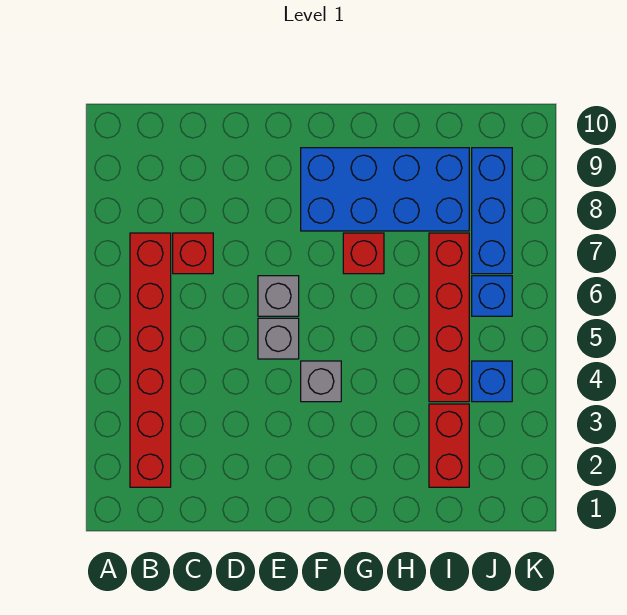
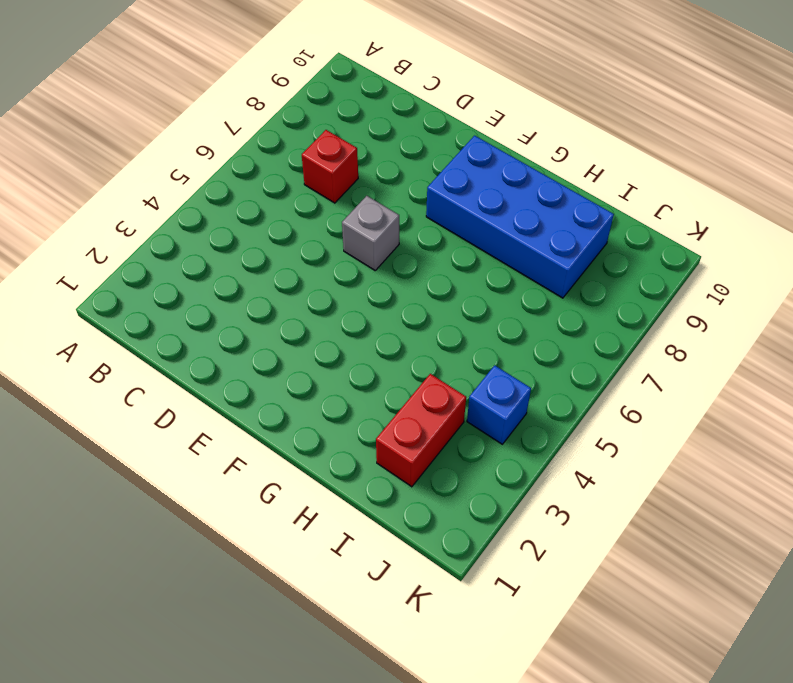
none -> red brick B2:B7 level 1
none -> grey brick E5 level 1
none -> grey brick F4 level 1

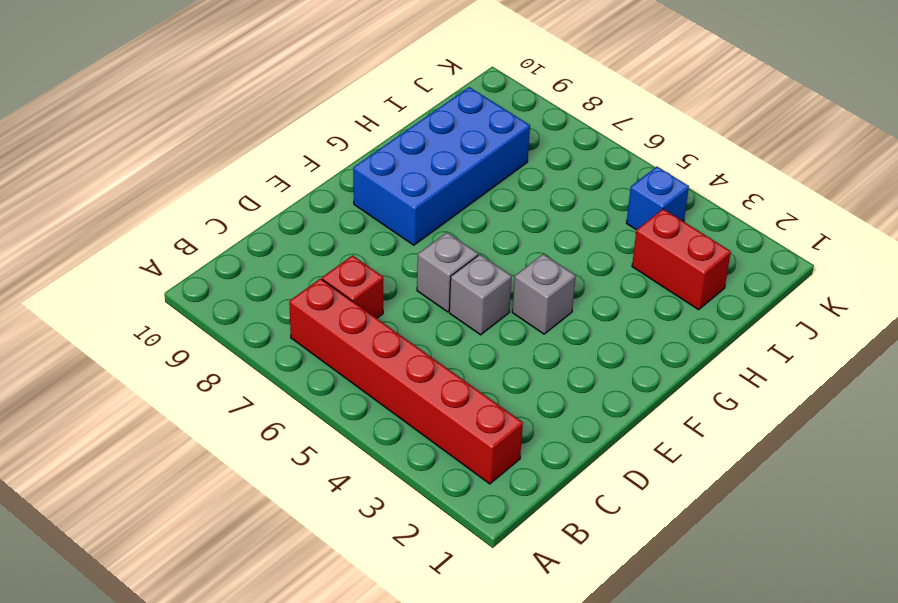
none -> red brick G7 level 1
none -> red brick I4:I7 level 1
none -> blue brick J6 level 1

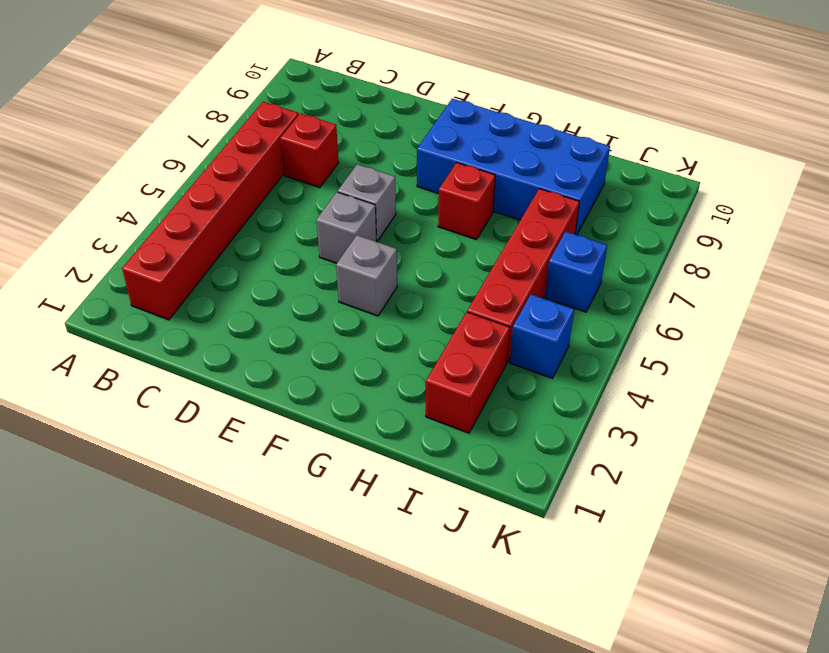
none -> blue brick J7:J9 level 1

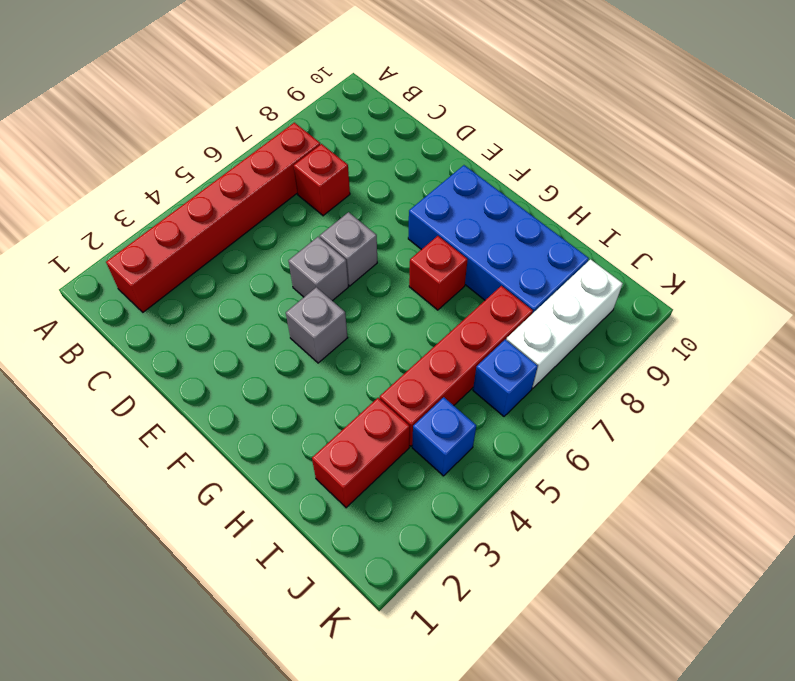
white brick J7:J9 level 1 -> blue brick J7:J9 level 1

